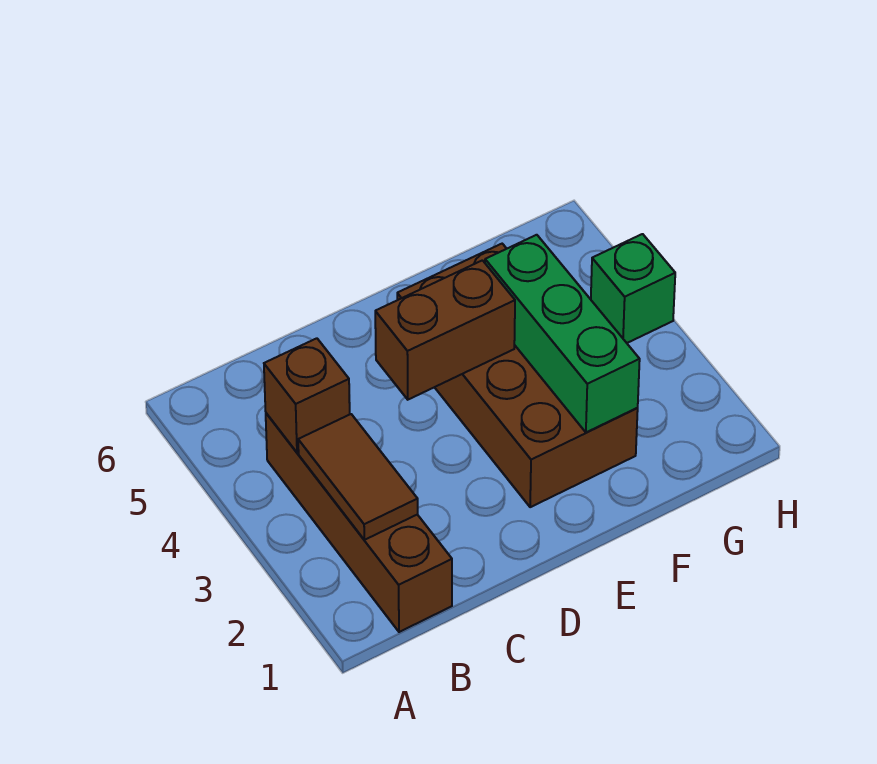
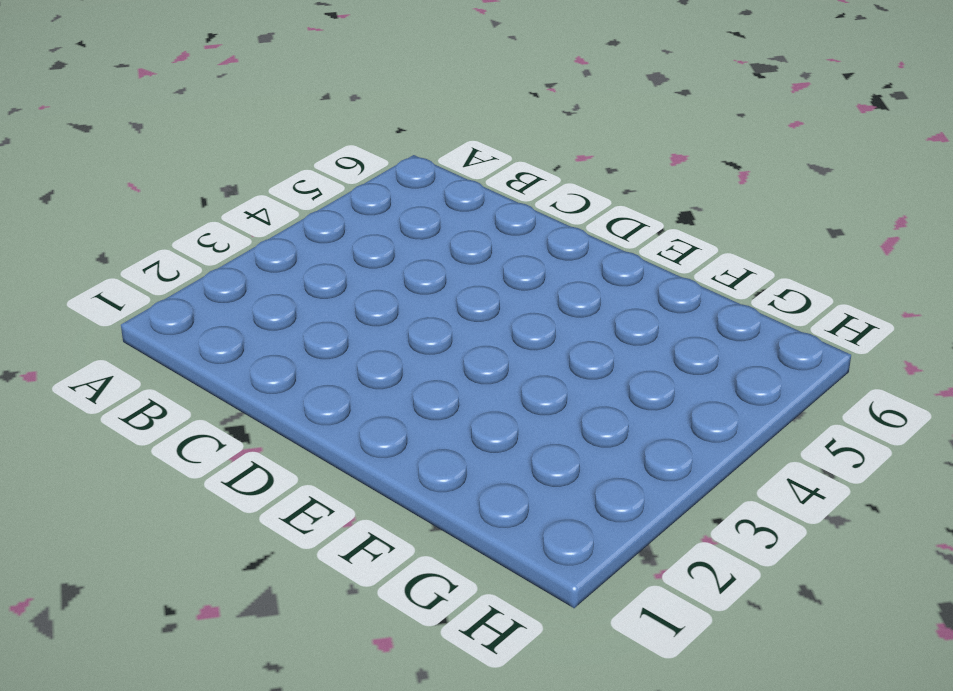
none -> brown brick B1:B4 level 1
none -> brown brick E2:F5 level 1

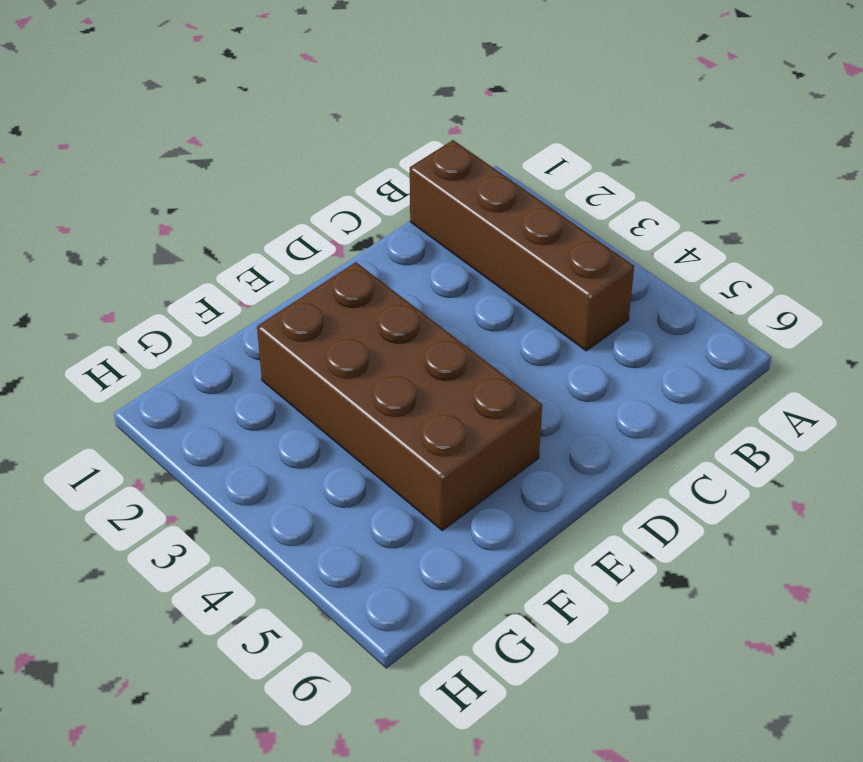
none -> green brick H4 level 1
none -> brown tile B2:B3 level 2

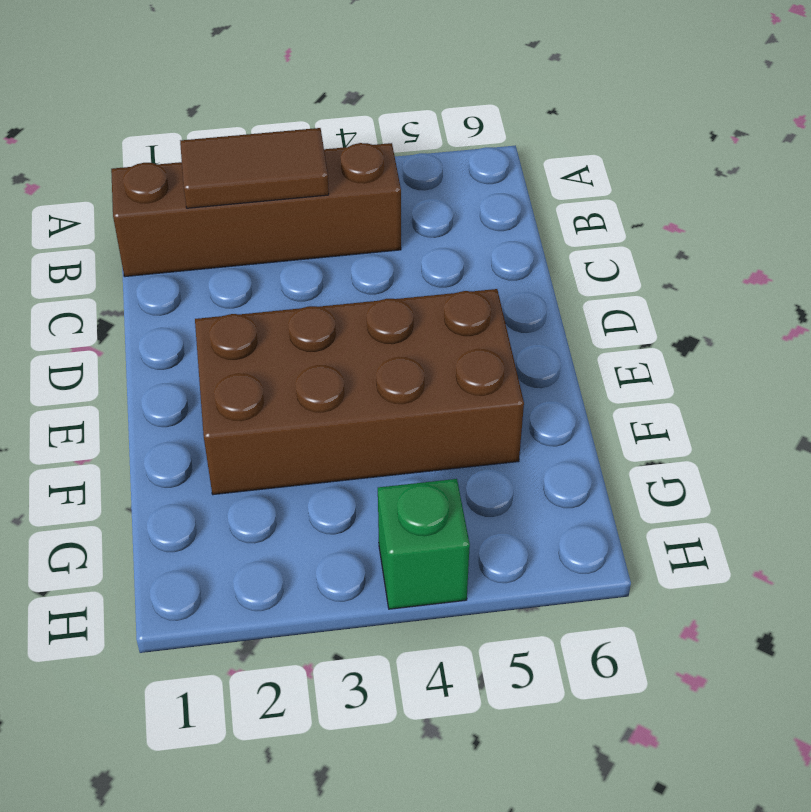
none -> brown brick B4 level 2
none -> brown brick D4:E4 level 2

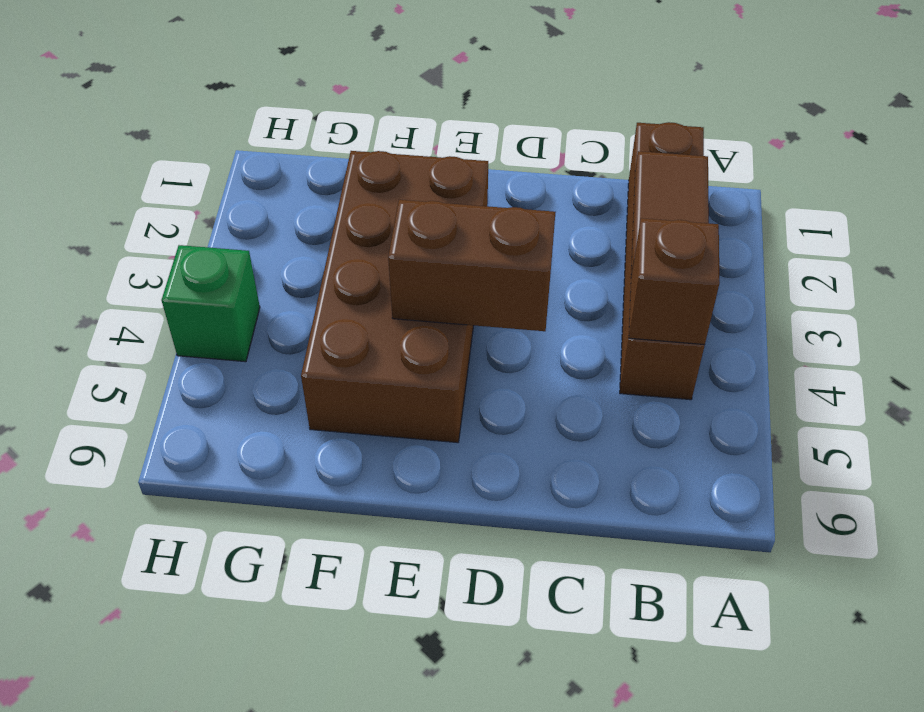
none -> green brick F2:F4 level 2

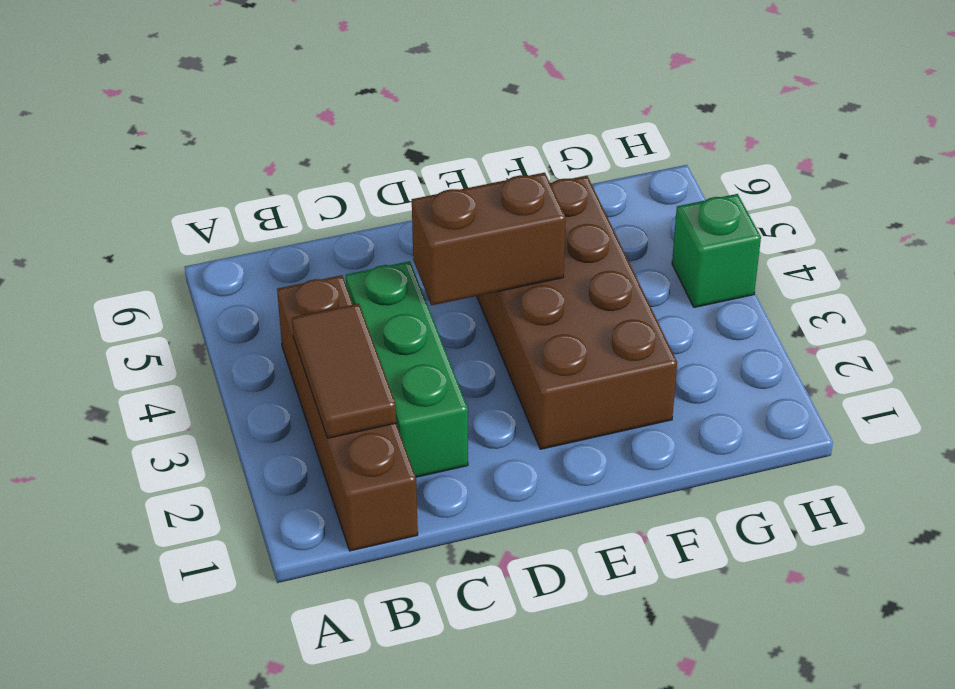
green brick C2:C4 level 1 -> green brick F2:F4 level 2
none -> brown brick B4 level 2

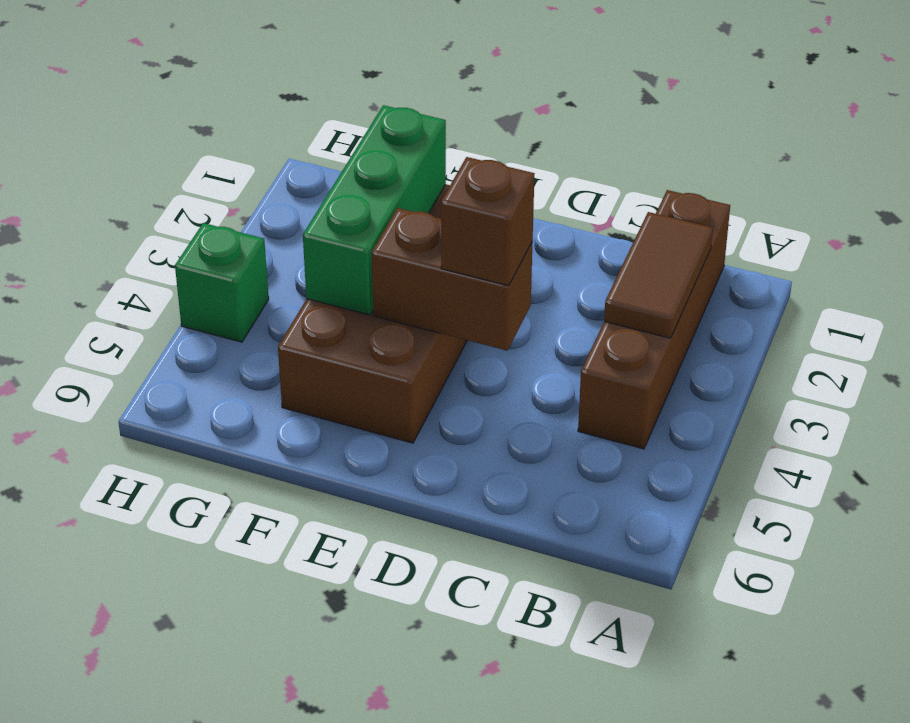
brown brick D4 level 3 -> brown brick B4 level 2

